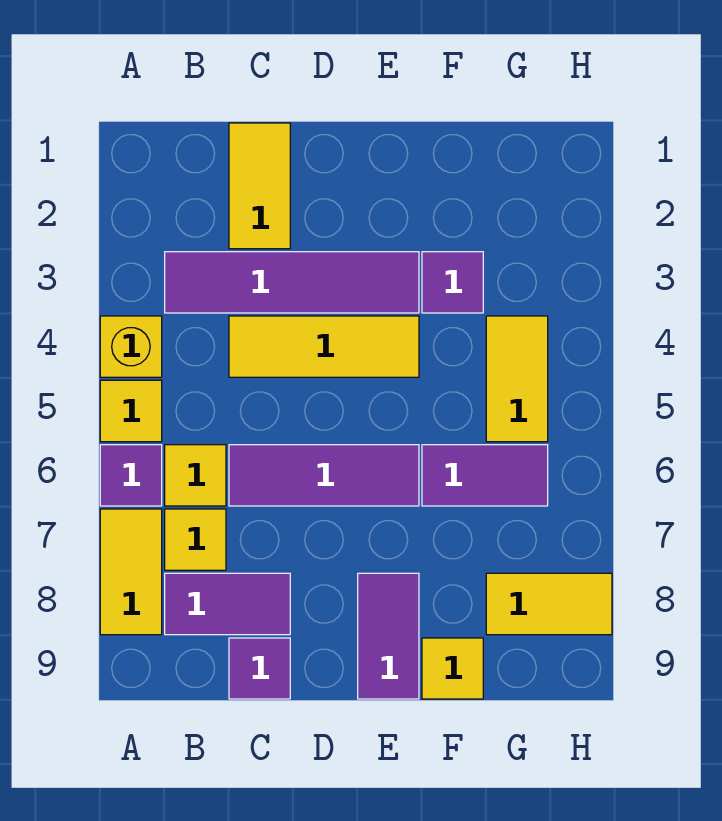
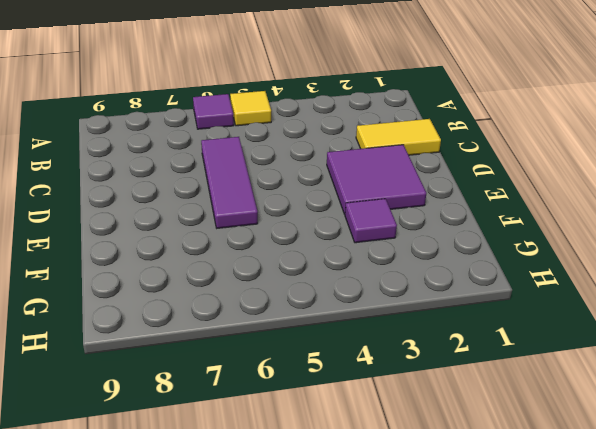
purple tile D2:E3 level 1 -> purple tile B3:E3 level 1
none -> yellow brick A4 level 1
none -> yellow tile A7:A8 level 1
none -> yellow tile B6 level 1

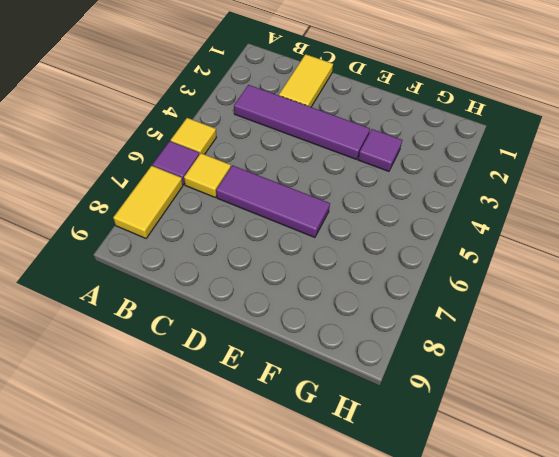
none -> yellow brick A4 level 1
none -> yellow tile B7 level 1
none -> purple tile B8:C8 level 1

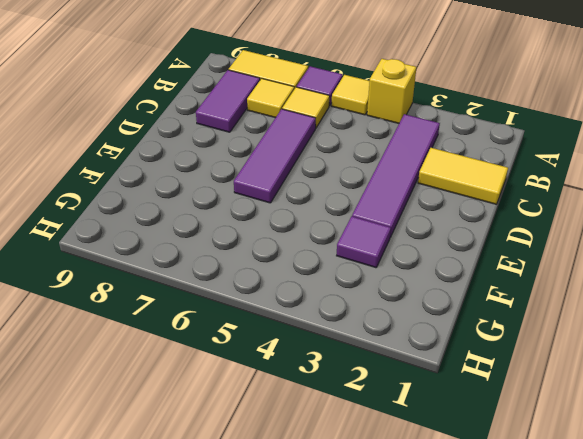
none -> yellow tile C4:E4 level 1
none -> purple tile C9 level 1
none -> purple tile E8:E9 level 1

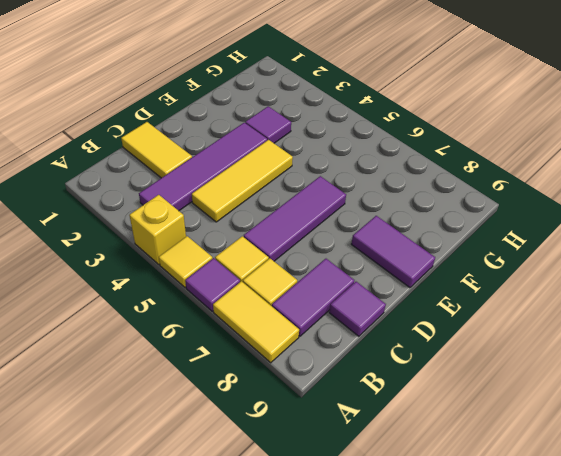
none -> purple tile F6:G6 level 1
none -> yellow tile F9 level 1
none -> yellow tile G4:G5 level 1

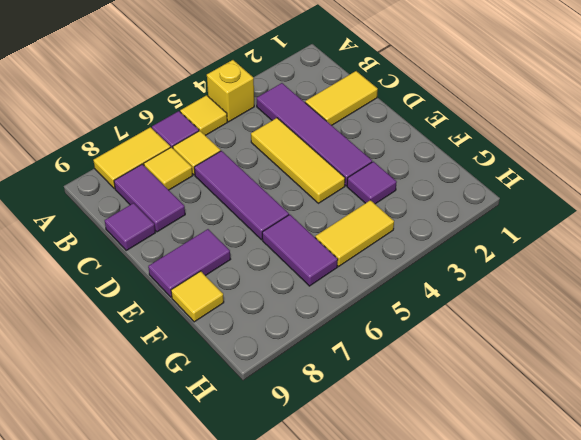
none -> yellow tile G8:H8 level 1

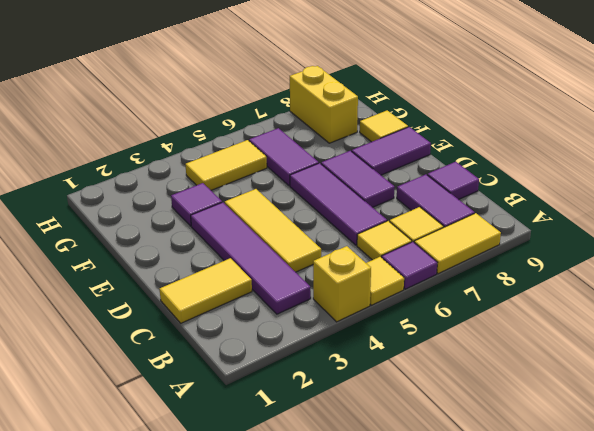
purple tile D7:E7 level 1 -> none
yellow brick G8:H8 level 1 -> yellow tile G8:H8 level 1

